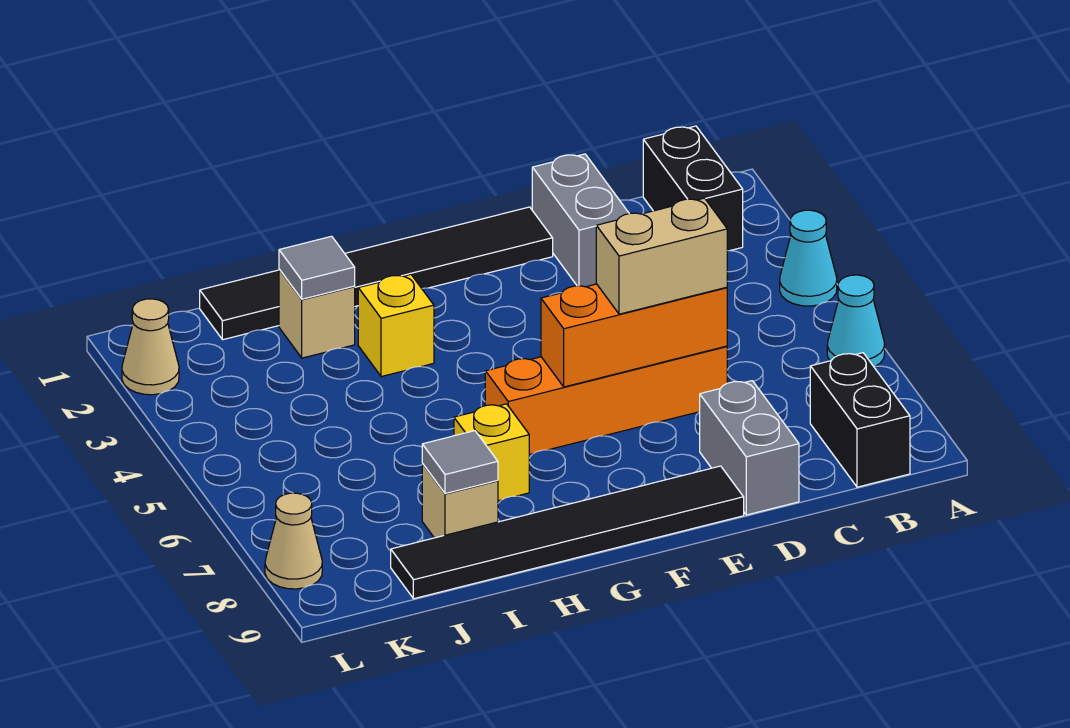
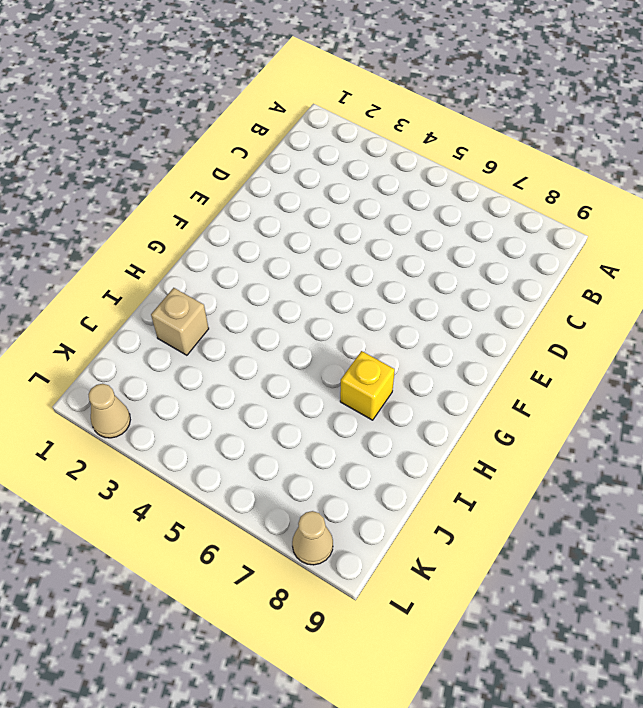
none -> cyan cone A4 level 1
none -> cyan cone A6 level 1
none -> black brick B1:B2 level 1

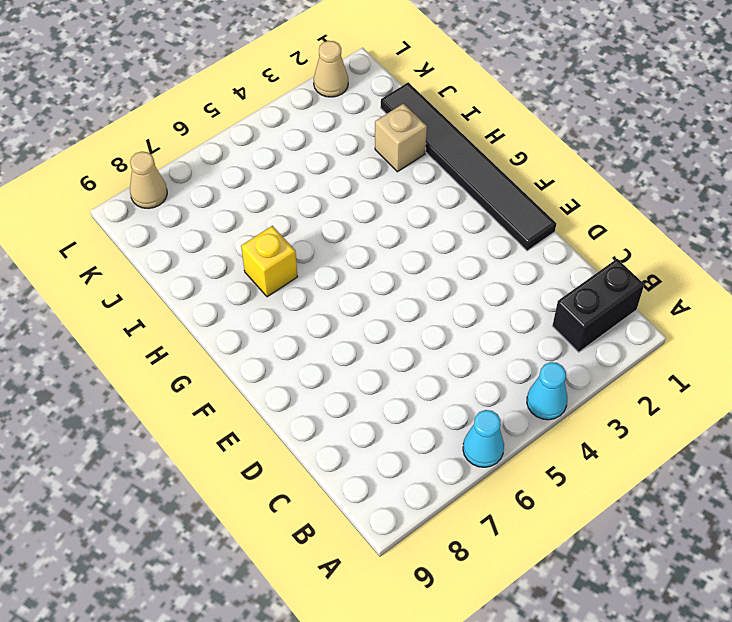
none -> black brick B8:B9 level 1
none -> grey brick D1:D2 level 1
none -> orange brick D6:G6 level 1

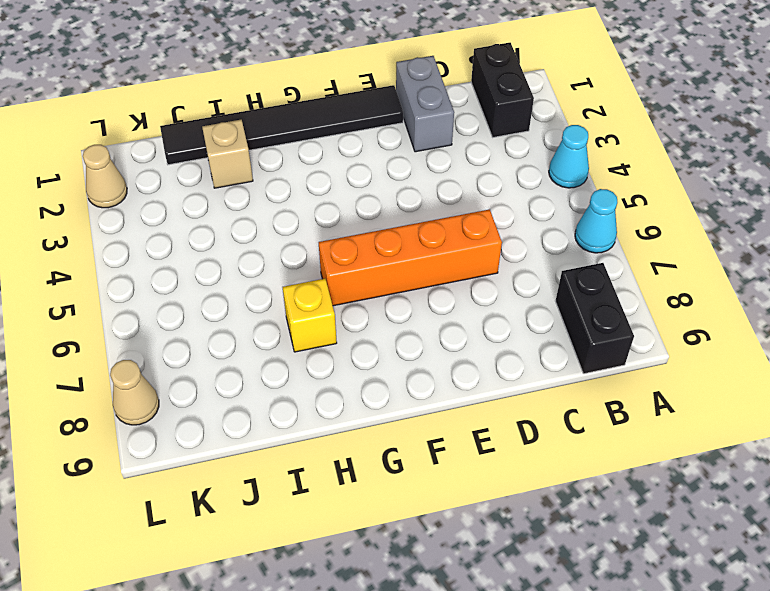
none -> grey brick D8:D9 level 1
none -> black tile E9:J9 level 1
none -> yellow brick H3 level 1

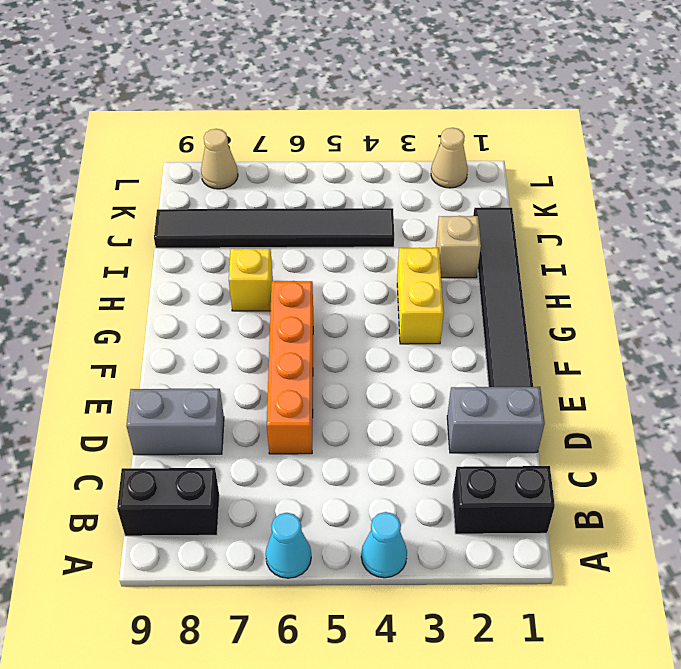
yellow brick G3:H3 level 1 -> yellow brick H3 level 1
black tile J4:J9 level 1 -> black tile E9:J9 level 1
none -> tan brick I8 level 1
none -> orange brick D6:F6 level 2
none -> grey tile I2 level 2

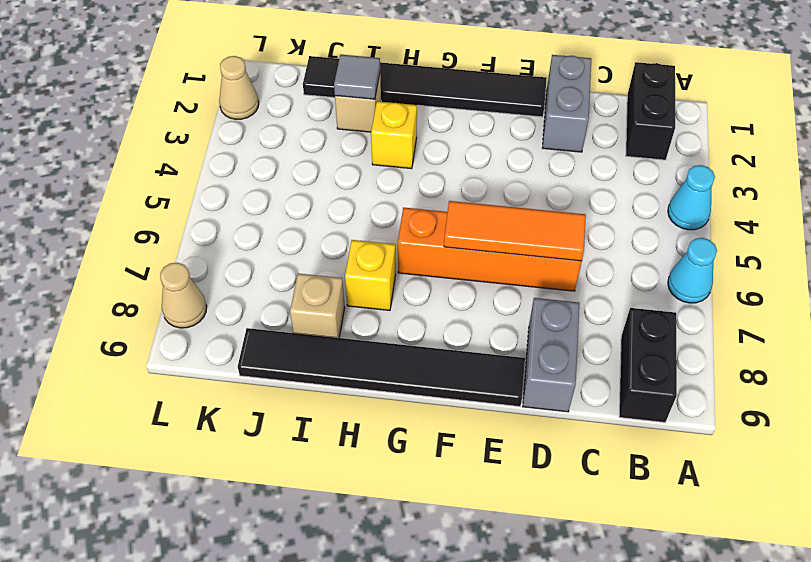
orange tile D6:F6 level 2 -> orange brick D6:F6 level 2
none -> grey tile I8 level 2
none -> tan brick D6:E6 level 3

